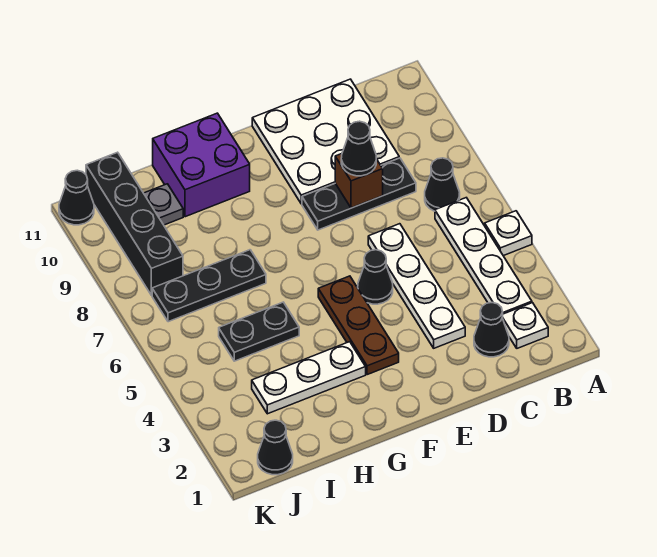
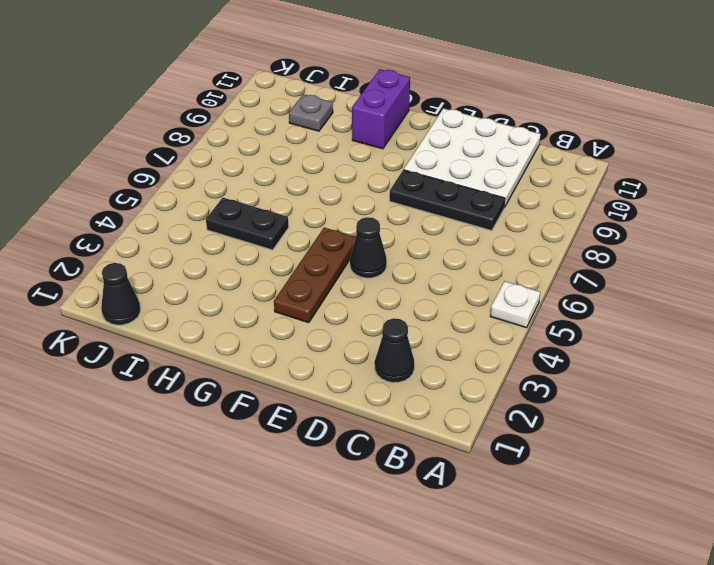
purple brick G10:G11 level 1 -> purple brick G10:H11 level 1
none -> white plate B2 level 1
none -> white plate B3:B6 level 1
none -> black cone B7 level 1

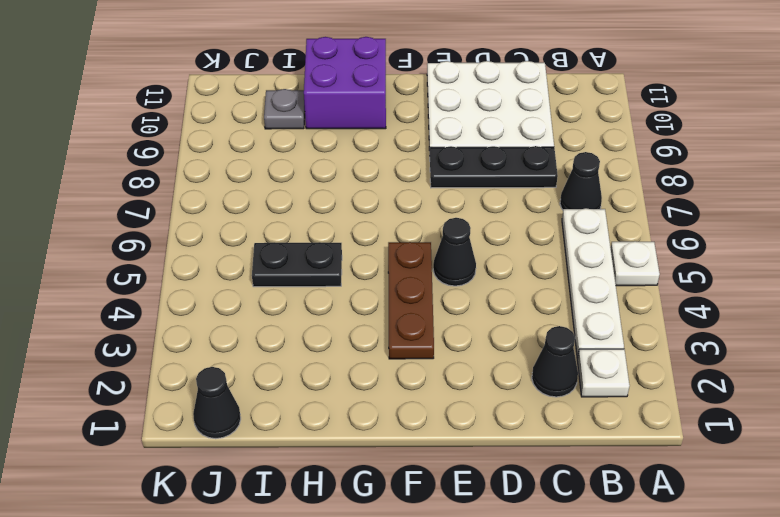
none -> white plate D3:D6 level 1
none -> white plate G3:I3 level 1
none -> black plate H7:J7 level 1

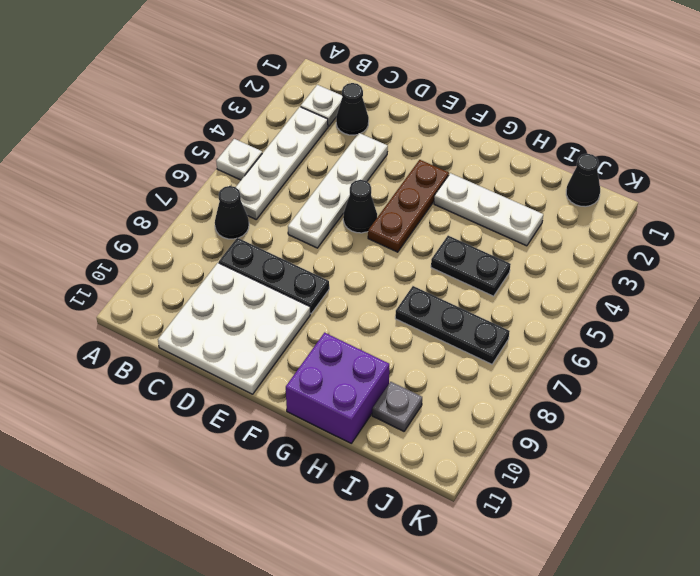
none -> black brick J8:J11 level 1
none -> black cone K11 level 1
none -> brown brick D8 level 2

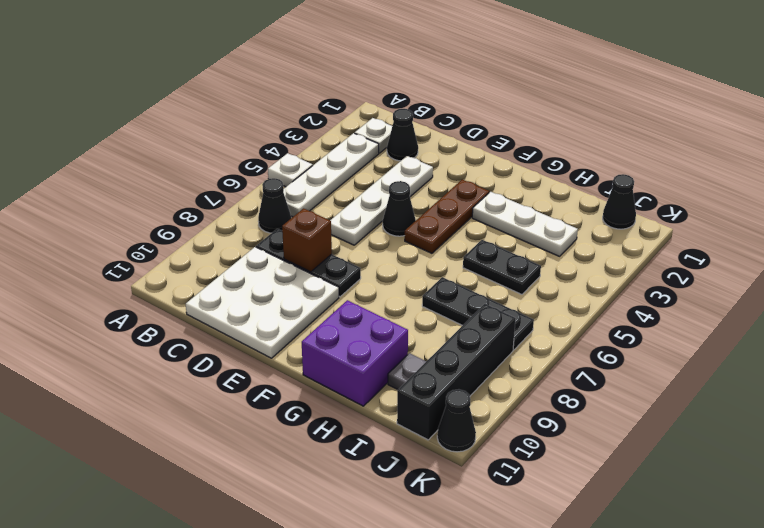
none -> black cone D8 level 3

